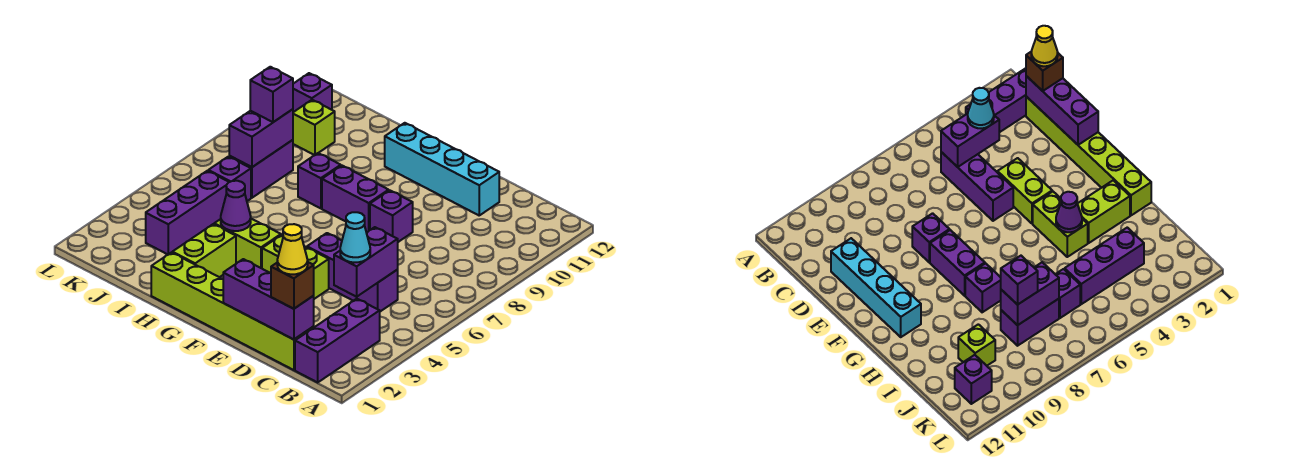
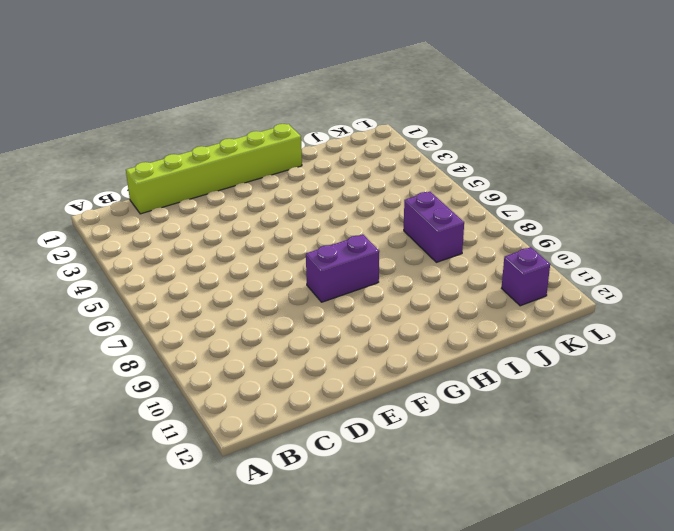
none -> purple brick B1:B3 level 1
none -> purple brick C5:E5 level 1
none -> cyan brick D11:G11 level 1

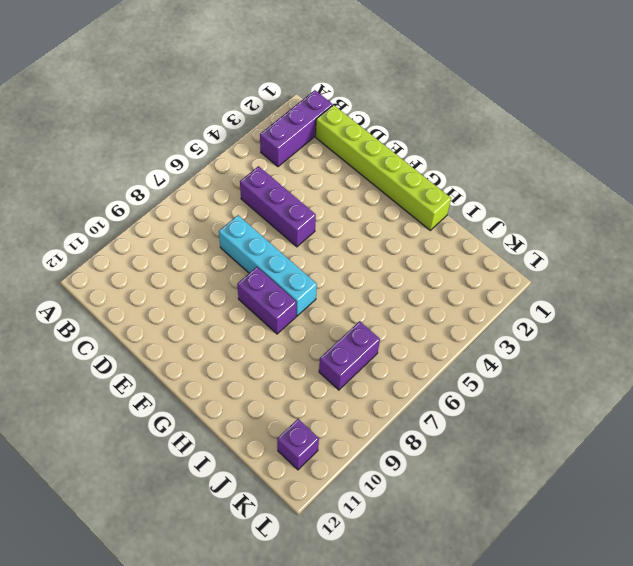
cyan brick D7:G7 level 1 -> cyan brick D11:G11 level 1
none -> lime brick E4:F4 level 1
none -> purple brick E8 level 1
none -> lime brick G4:H4 level 1

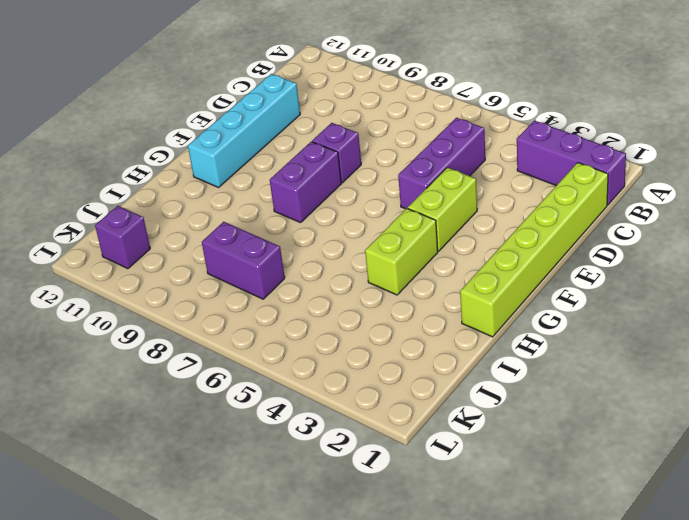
none -> lime brick H2:H3 level 1
none -> purple brick H8 level 1
none -> purple brick J3:J5 level 1

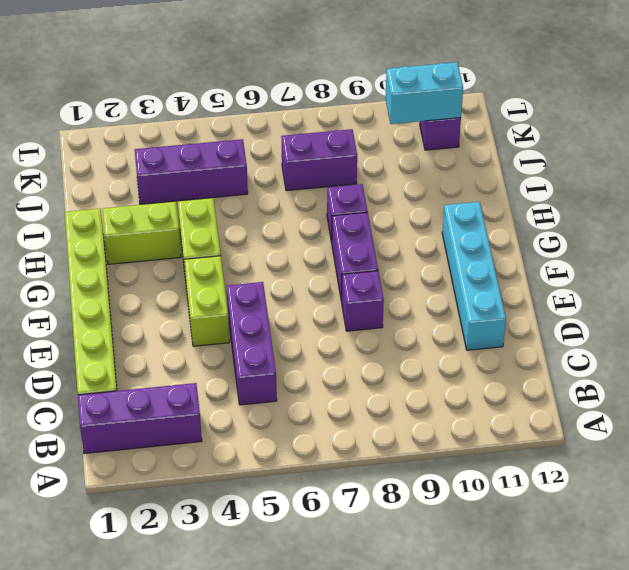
cyan brick K10:K11 level 2 -> none
none -> purple brick J6 level 1
none -> lime brick J10 level 1
none -> purple brick C1:E1 level 2

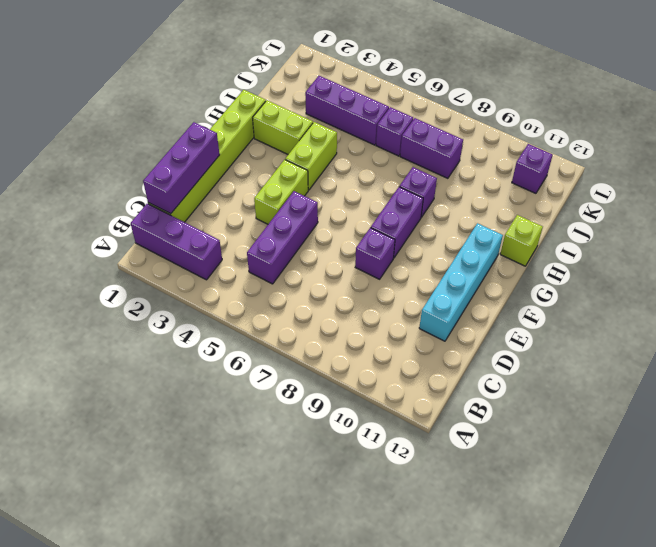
lime brick H12 level 1 -> lime brick J10 level 1
none -> purple brick C4:C5 level 2
none -> purple cone H4 level 2
none -> purple brick J7:J8 level 2

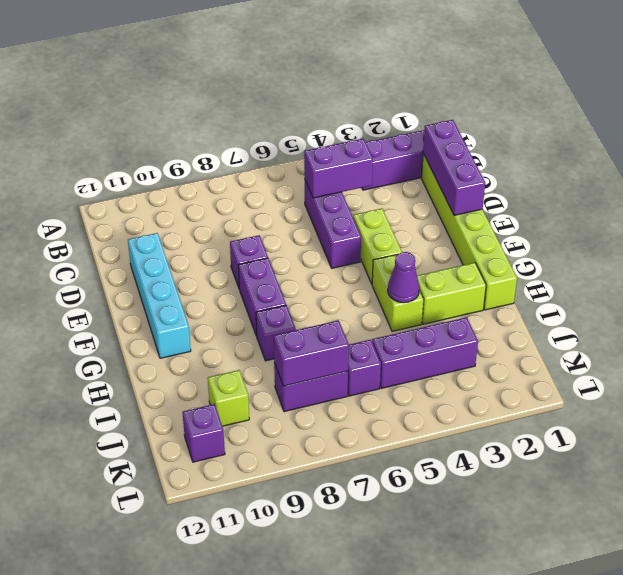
none -> brown brick C1 level 3
none -> cyan cone C4 level 3
none -> purple brick J8 level 3

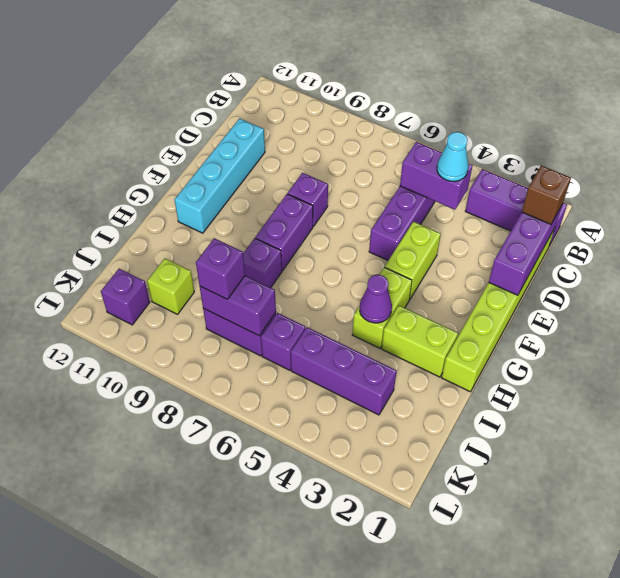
none -> yellow cone C1 level 4

